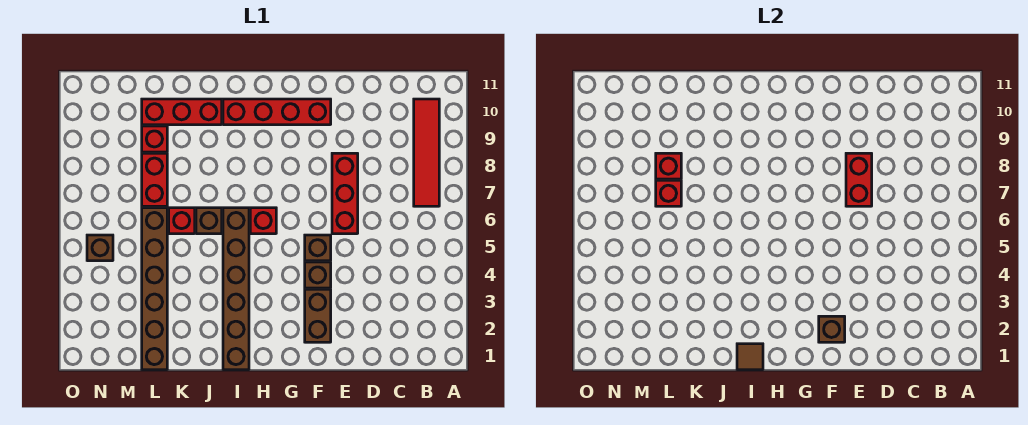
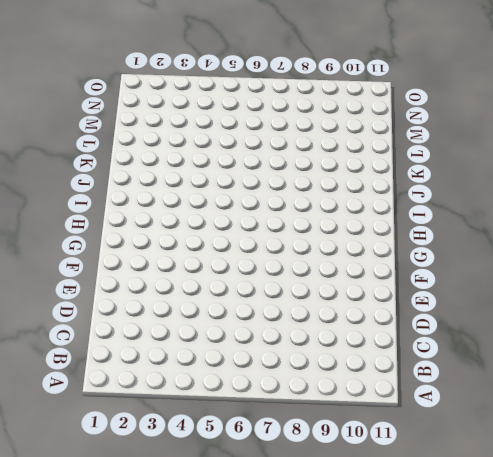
none -> red tile B7:B10 level 1
none -> red brick E6:E8 level 1
none -> brown brick F2:F3 level 1

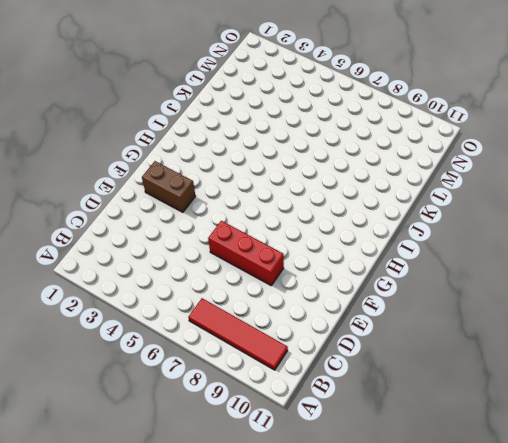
none -> brown brick F4 level 1
none -> brown brick F5 level 1
none -> red brick F10:I10 level 1

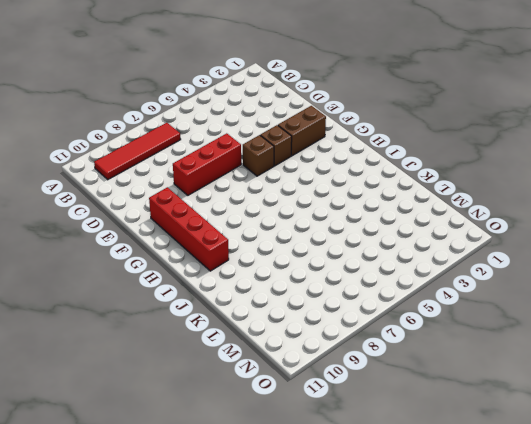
none -> red brick H6 level 1
none -> brown brick I1:I6 level 1
none -> brown brick J6 level 1

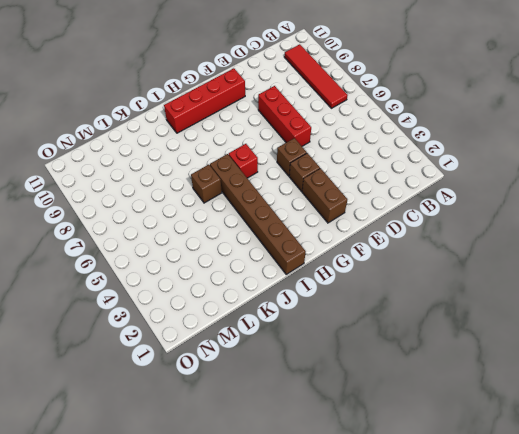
none -> red brick J10:L10 level 1
none -> red brick K6 level 1
none -> brown brick L1:L6 level 1

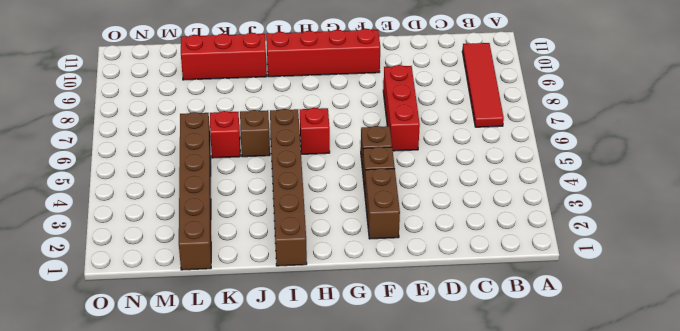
none -> red brick L7:L8 level 1
none -> red brick L9 level 1
none -> brown brick N5 level 1

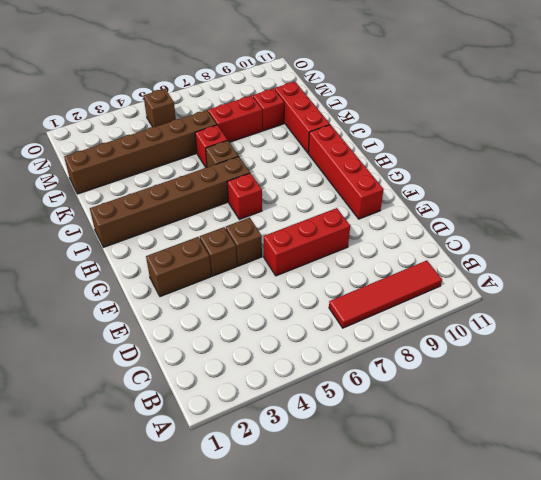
none -> red brick E7:E8 level 2
none -> brown brick F2 level 2
none -> brown tile I1 level 2

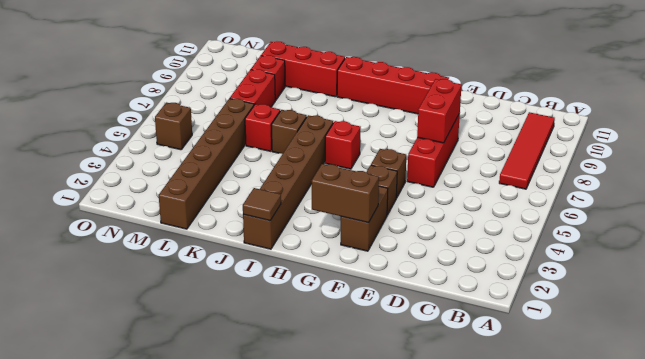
brown brick F2:G2 level 2 -> brown brick F2 level 2
none -> red brick L7 level 2
none -> red brick L8 level 2

